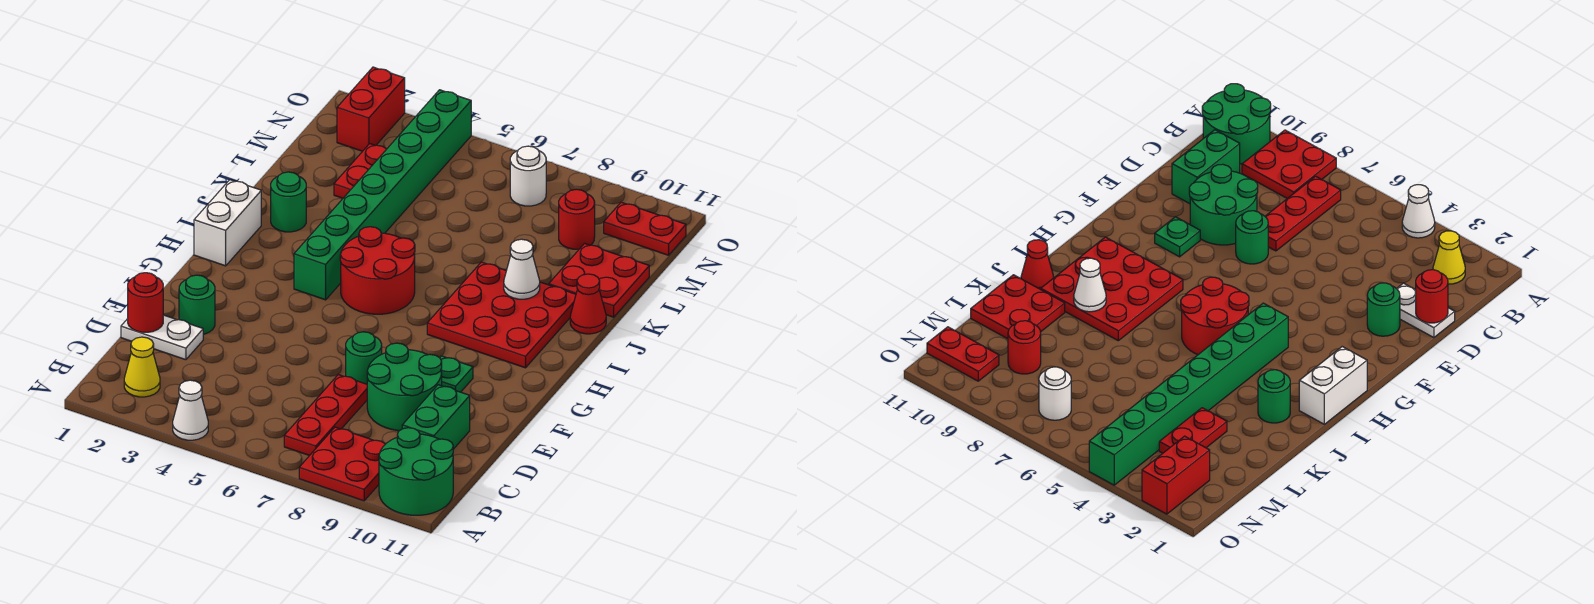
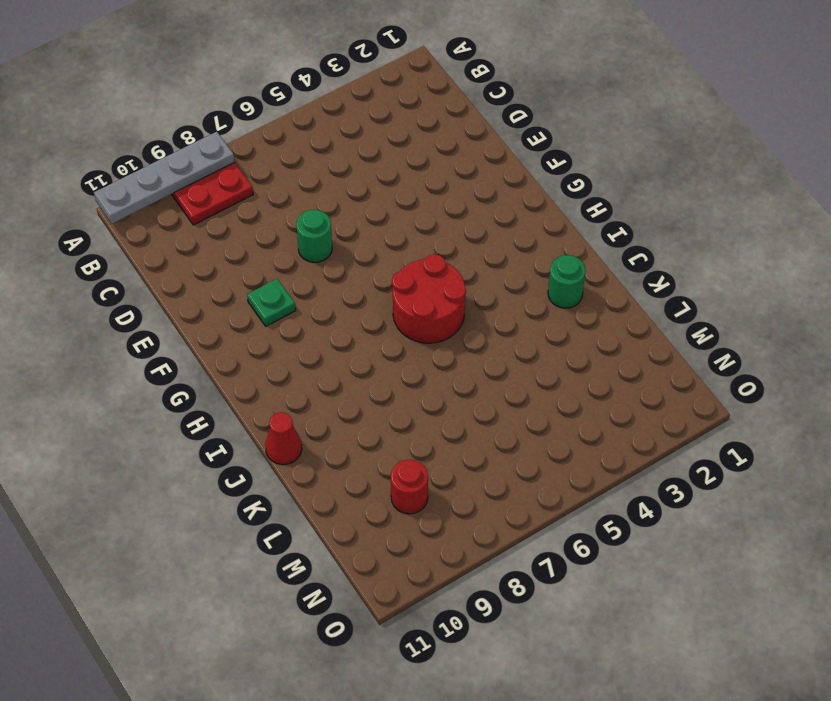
grey plate A8:A11 level 2 -> none
none -> white cone A4 level 1
none -> green round brick A10:B11 level 1
none -> yellow cone B2 level 1

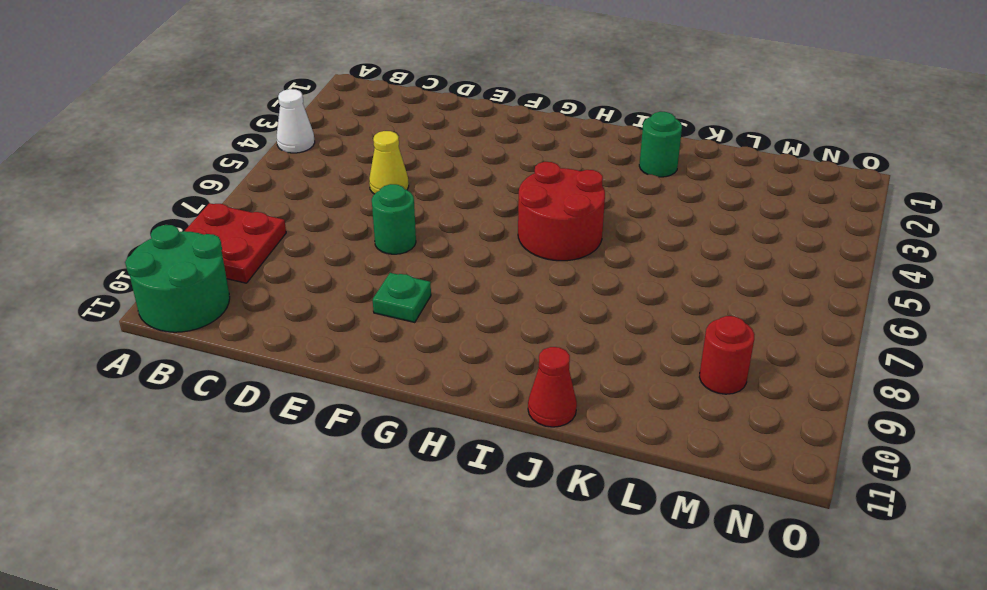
yellow cone D5 level 1 -> yellow cone B2 level 1
none -> red plate B7:D7 level 1
none -> green brick C10:D10 level 1
none -> white plate D1:D2 level 1

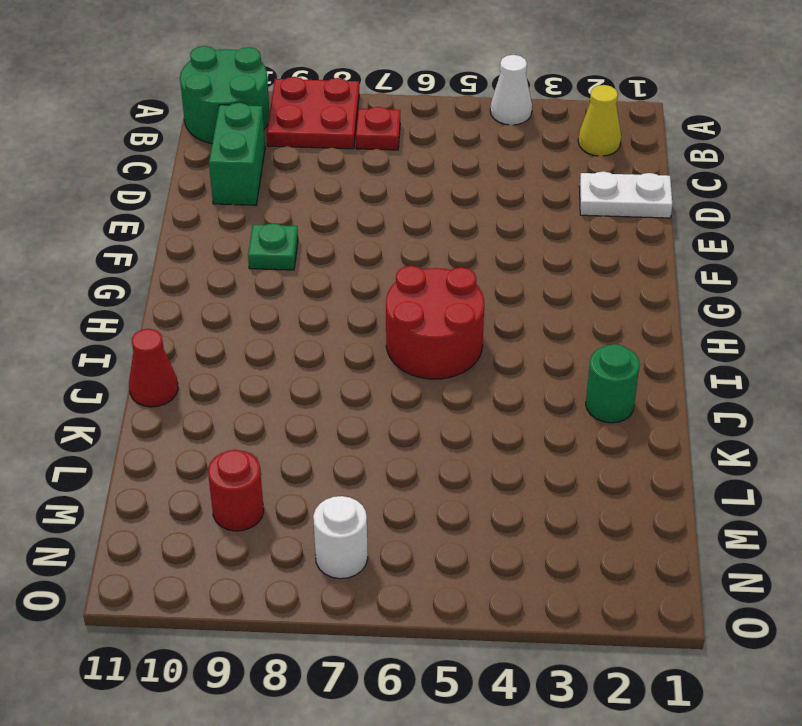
red plate B7 level 1 -> red plate B7:D7 level 1
none -> green round brick D8:E9 level 1
none -> green round brick E2 level 1
none -> green round brick E7 level 1

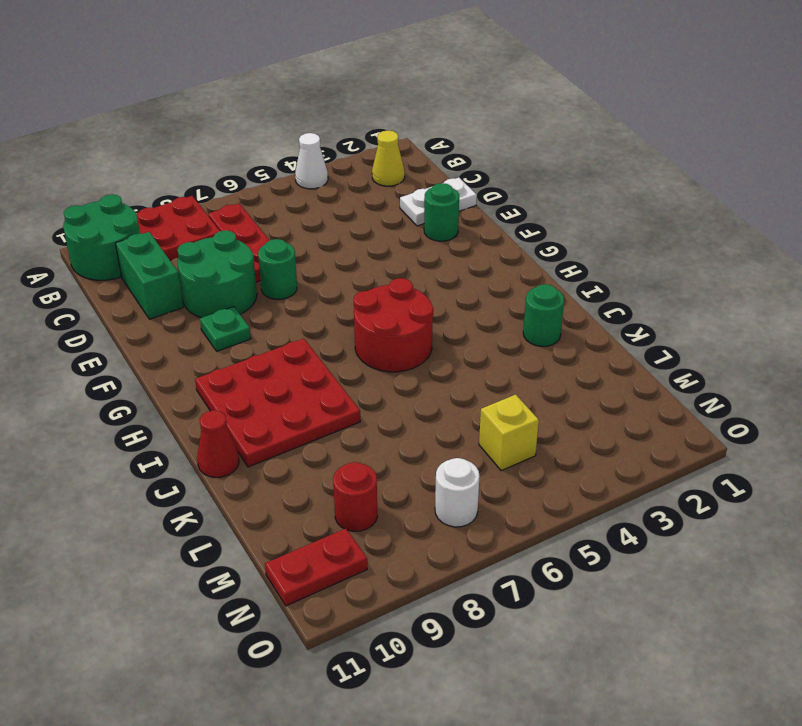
yellow brick M5 level 1 -> none
none -> white brick H1:I1 level 1
none -> green brick H4:O4 level 1
none -> red plate K10:L11 level 1

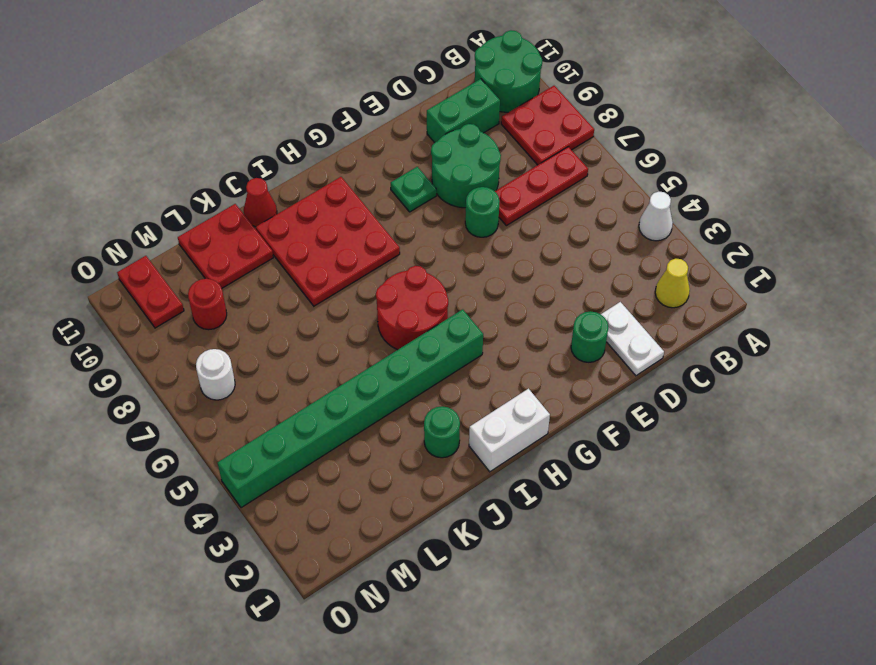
none -> red plate L3:M3 level 1
none -> red brick N2:O2 level 1
none -> red round brick D1 level 2

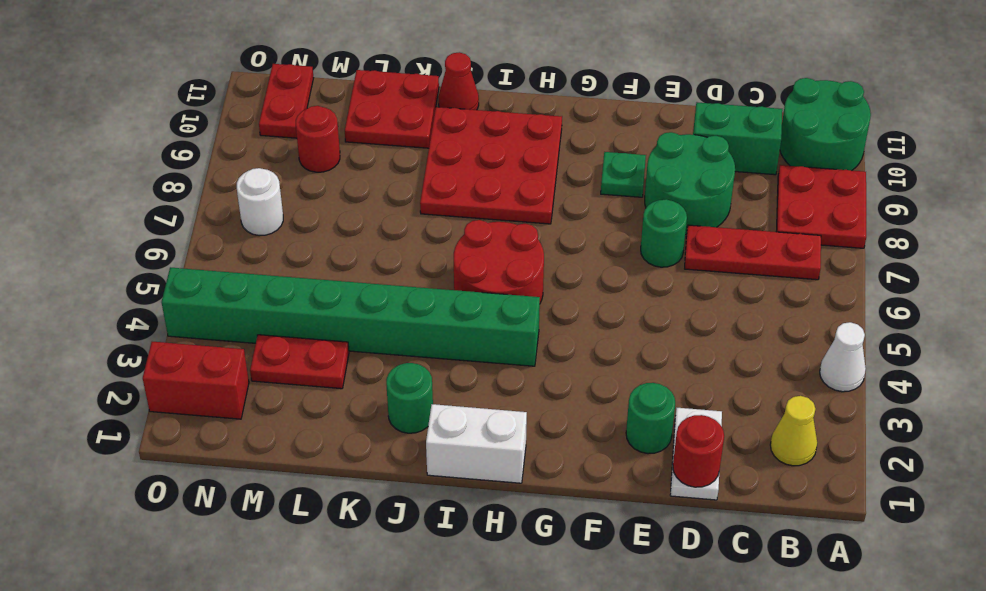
none -> white cone J9 level 2

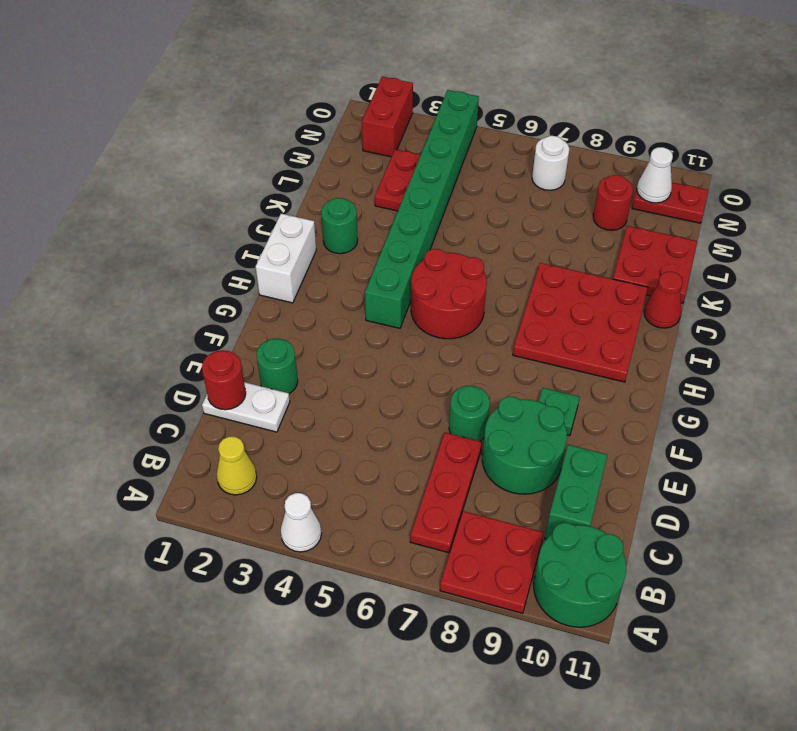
white cone N10 level 2 -> white cone J9 level 2

